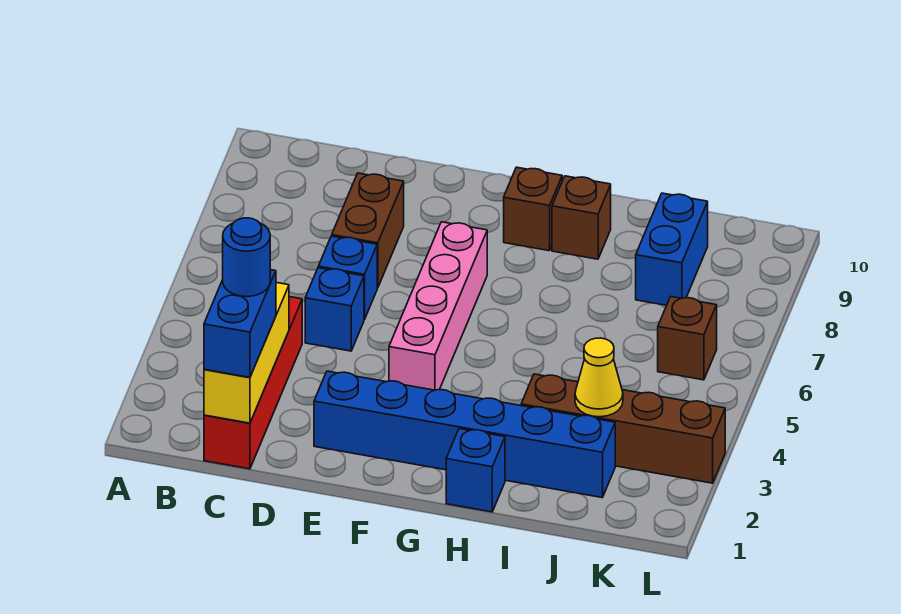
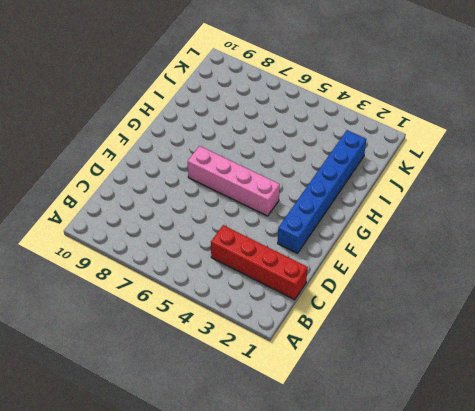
none -> blue brick D5 level 1
none -> blue brick D6 level 1
none -> brown brick D7:D8 level 1

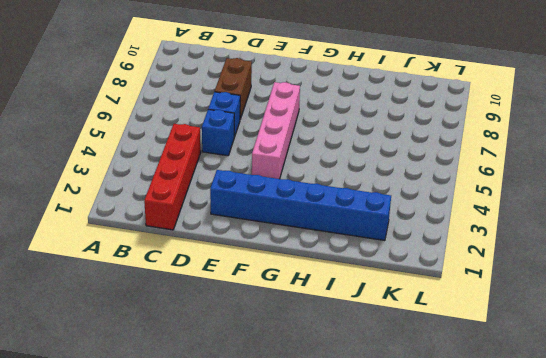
none -> brown brick G9 level 1
none -> blue brick H1 level 1
none -> brown brick H9 level 1

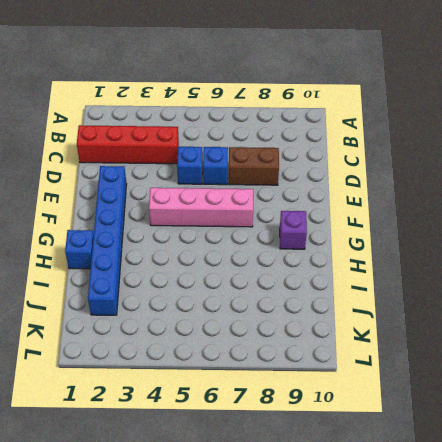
purple brick G9 level 1 -> brown brick G9 level 1
none -> brown brick H9 level 1
none -> brown brick I3:L3 level 1
none -> blue brick J8:J9 level 1

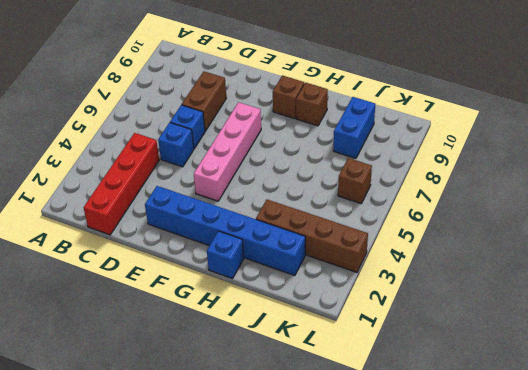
none -> yellow brick C1:C3 level 2
none -> yellow cone J3 level 2
none -> blue brick C1:C2 level 3

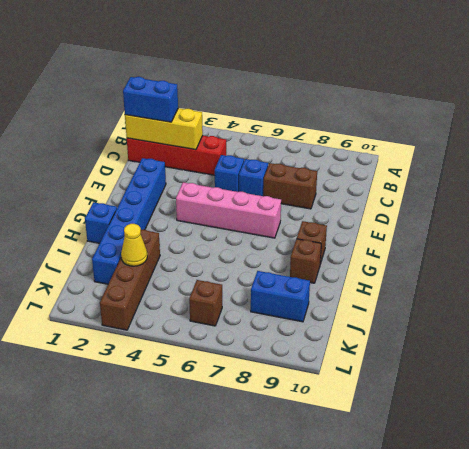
none -> blue round brick C2 level 4

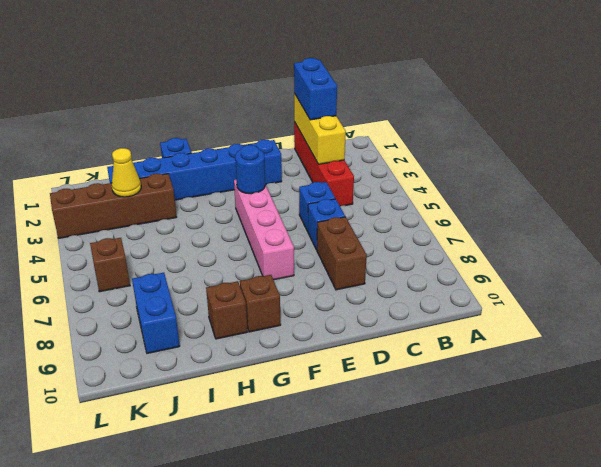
blue round brick F4 level 2 -> blue round brick C2 level 4

